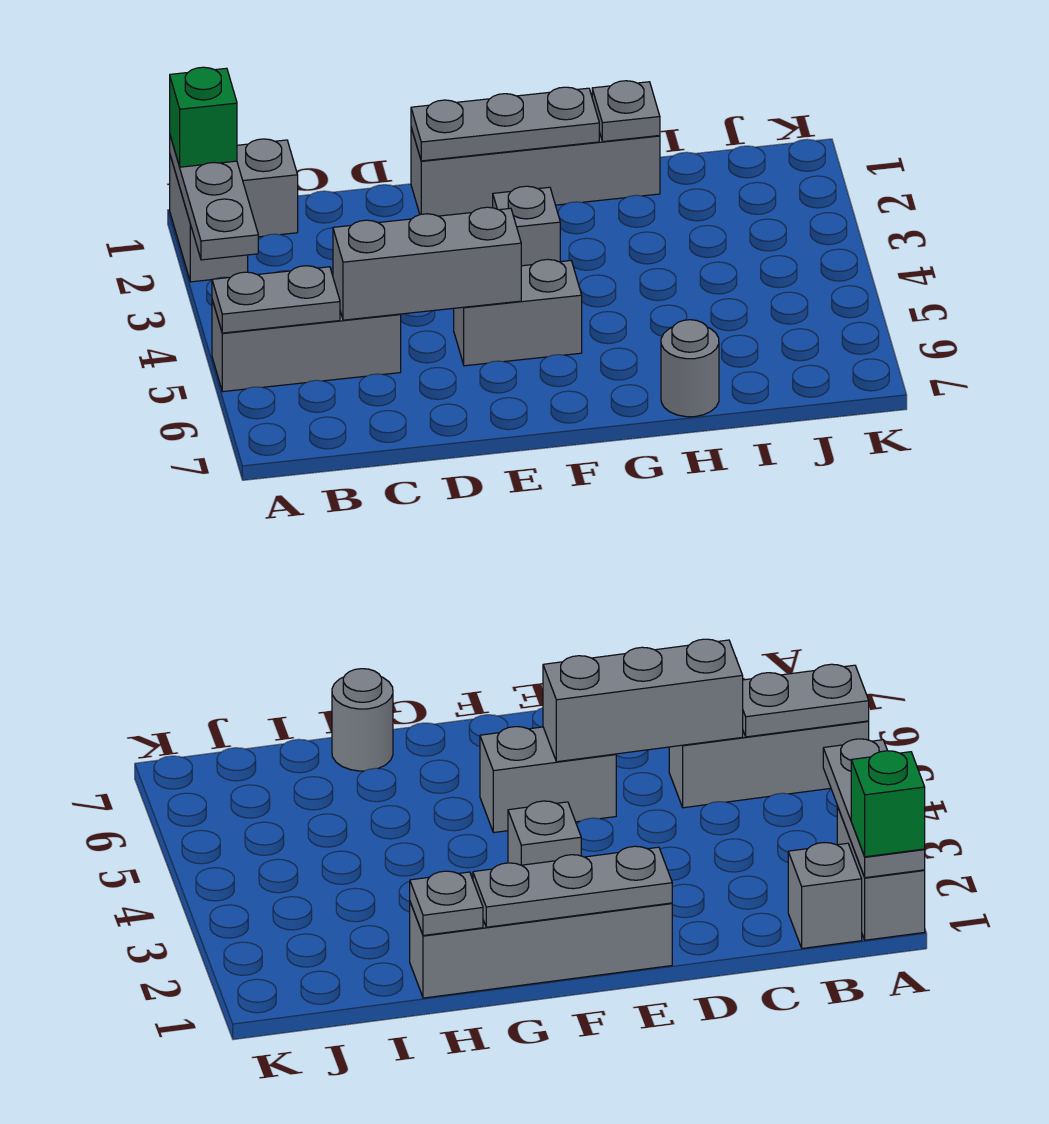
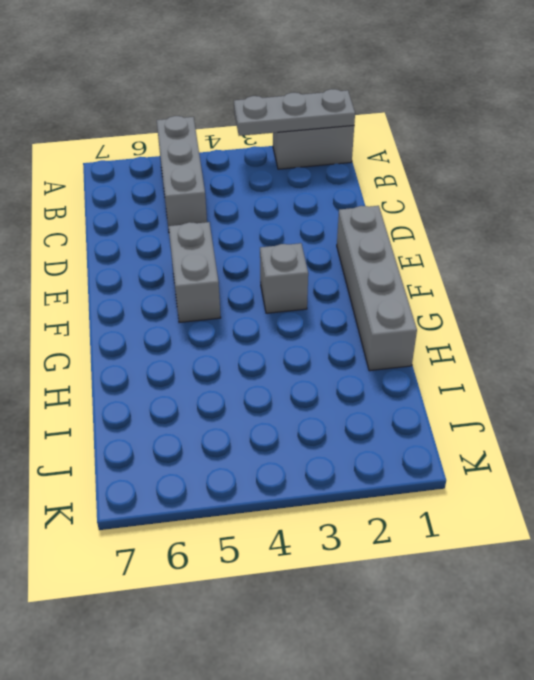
none -> grey brick B1 level 1
none -> grey round brick H7 level 1
none -> grey plate A5:B5 level 2

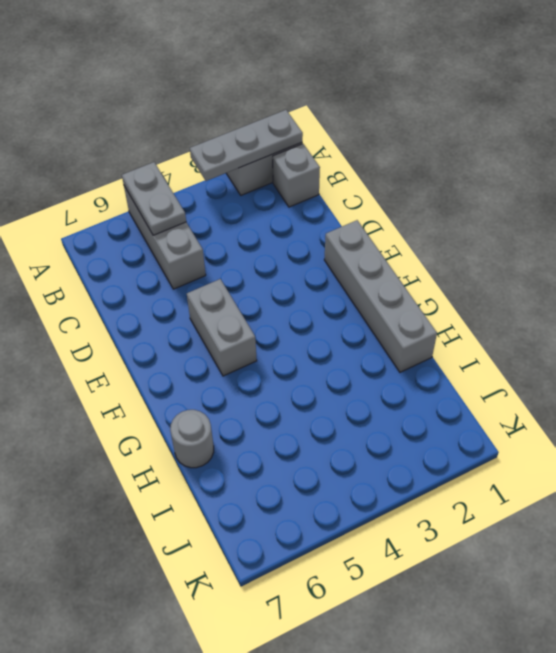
none -> grey brick F3 level 1
none -> grey brick C5:E5 level 2
none -> grey plate E1:G1 level 2

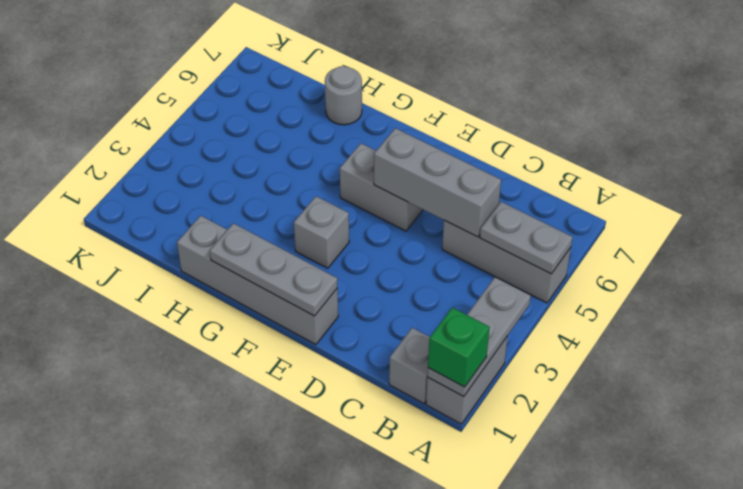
none -> grey plate H1 level 2

